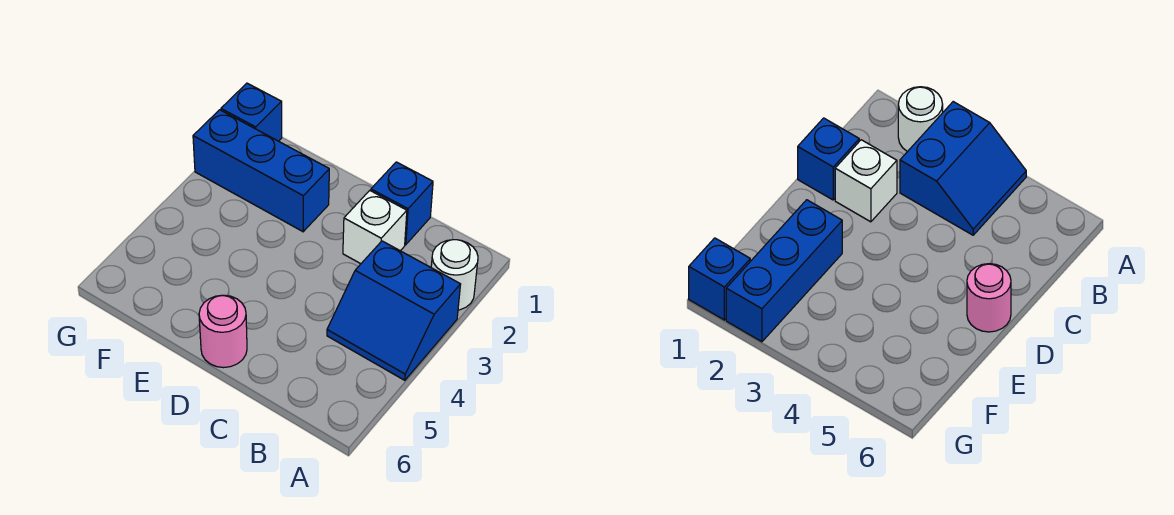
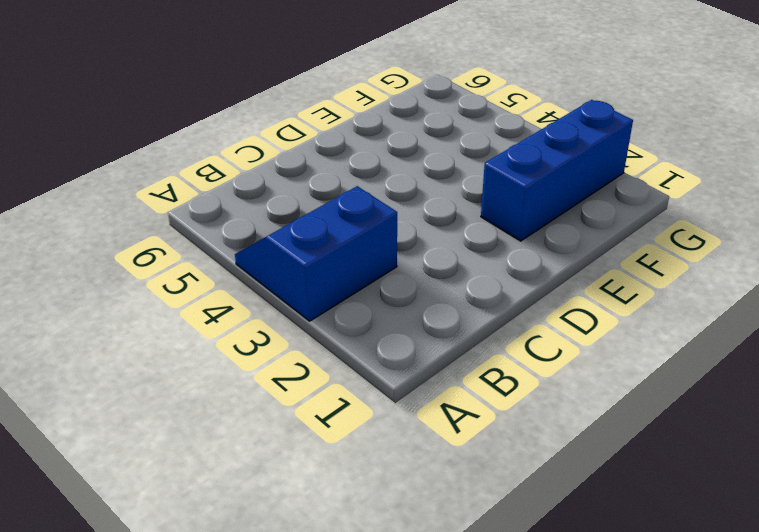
none -> white round brick A2 level 1
none -> blue brick C1 level 1

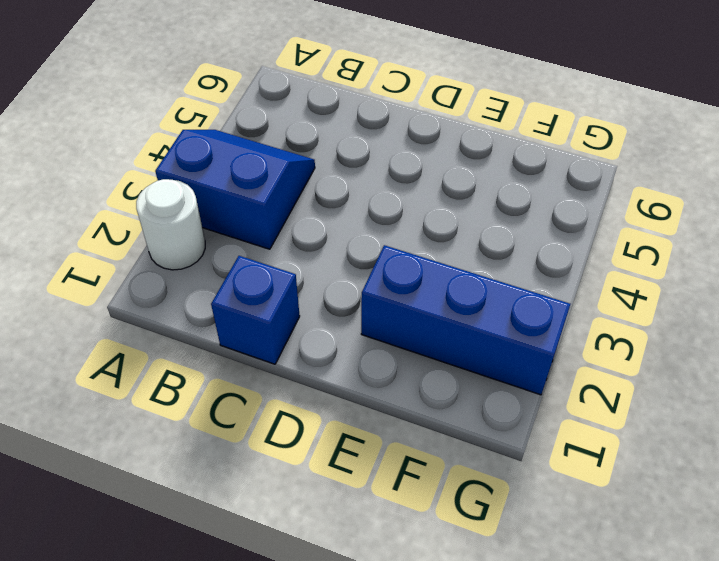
none -> white brick C2 level 1
none -> pink round brick D6 level 1

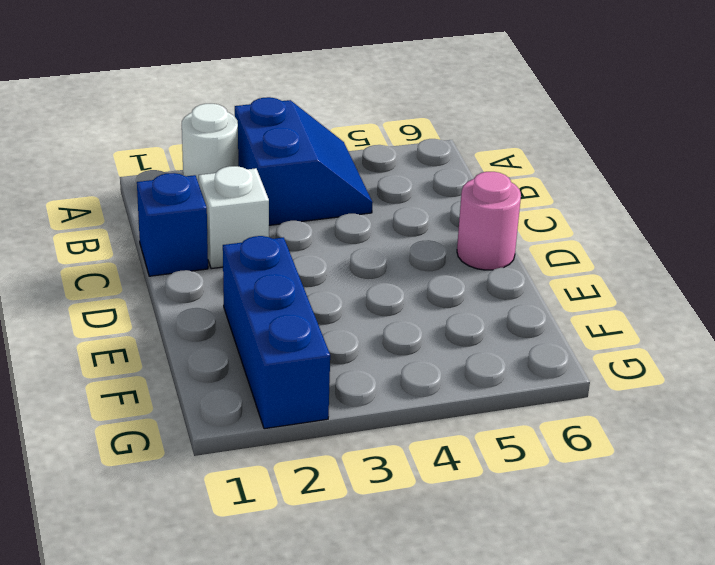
none -> blue brick G1 level 1

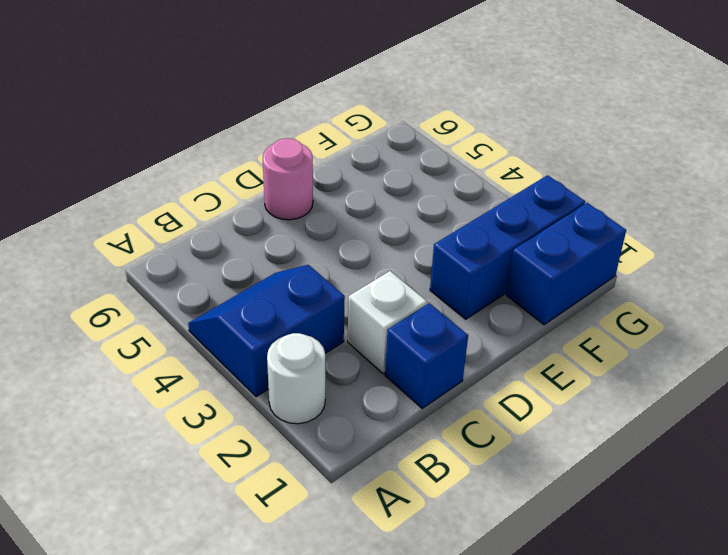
blue brick F1:G1 level 1 -> blue brick G1 level 1

